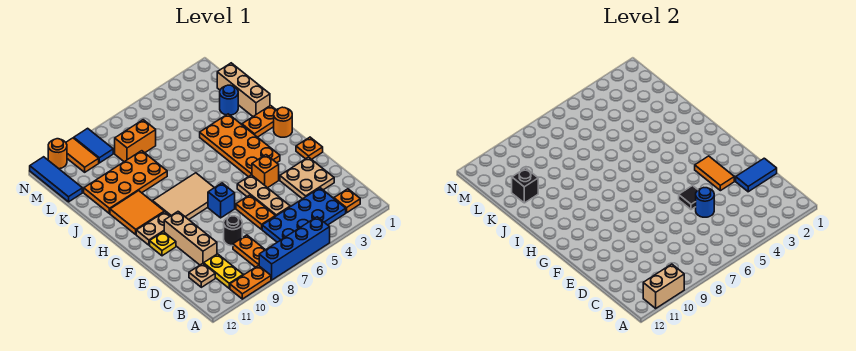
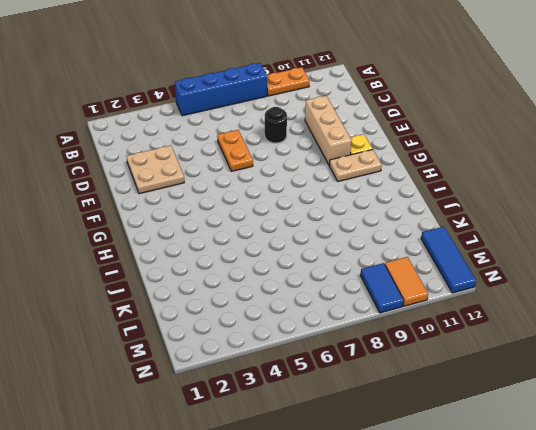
none -> orange plate B2 level 1
none -> blue plate B3:C6 level 1
none -> orange plate B8:C8 level 1
none -> yellow plate B10:C10 level 1

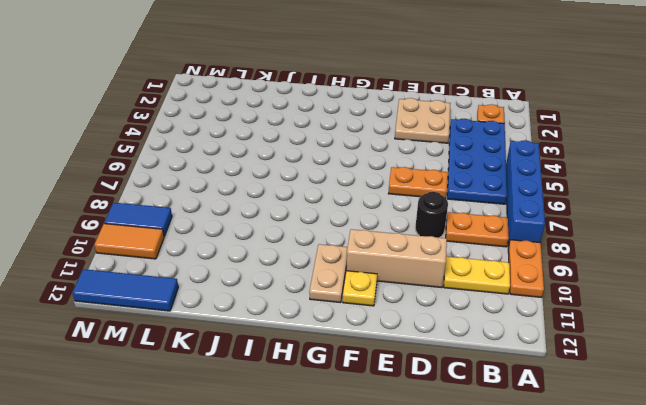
none -> tan plate C11 level 1
none -> tan plate D5:F5 level 1
none -> orange plate F1 level 1
none -> orange brick F4 level 1

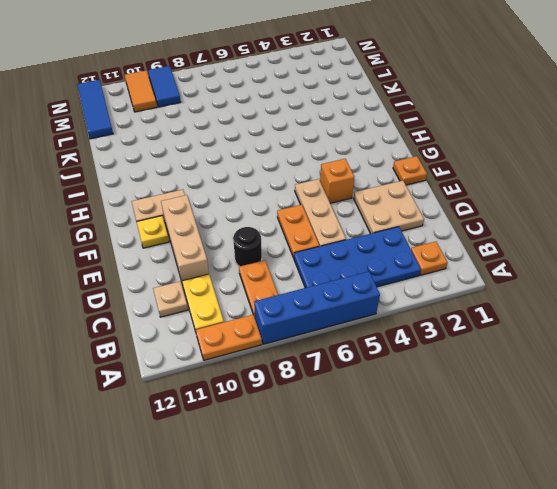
none -> blue brick F7 level 1
none -> orange plate G3:J4 level 1
none -> tan tile G7:H9 level 1
none -> orange round brick H1 level 1

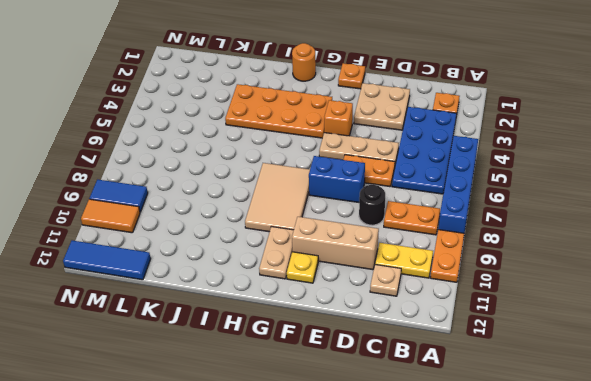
blue brick E7:F7 level 1 -> blue brick F7 level 1
none -> orange tile H10:I11 level 1
none -> orange plate I1:I2 level 1
none -> tan brick J1:L1 level 1
none -> orange plate J8:K11 level 1

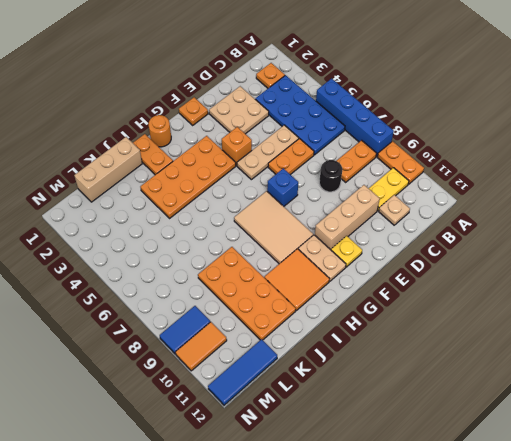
none -> blue round brick K2 level 1
none -> orange brick L7:L8 level 1
none -> orange round brick N11 level 1
none -> tan brick A10:A11 level 2

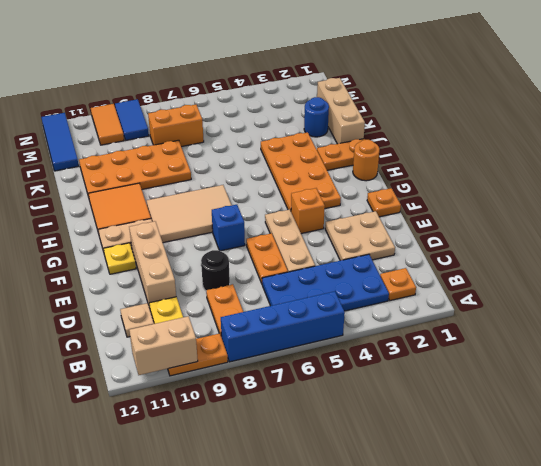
none -> orange round brick N11 level 1
none -> blue tile D1:D2 level 2
none -> blue round brick D5 level 2
none -> orange tile E3:F3 level 2

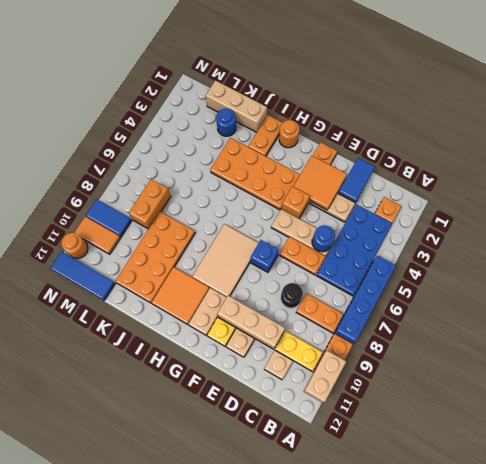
orange tile E2:F3 level 2 -> orange tile E3:F3 level 2
tan plate E11 level 1 -> none
none -> black tile E5 level 2
none -> black brick K11 level 2

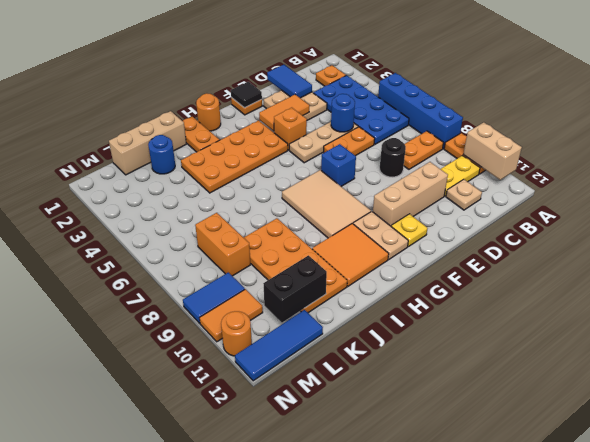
black tile F1 level 2 -> black tile E5 level 2
black brick K11:L11 level 2 -> black brick K11 level 2

